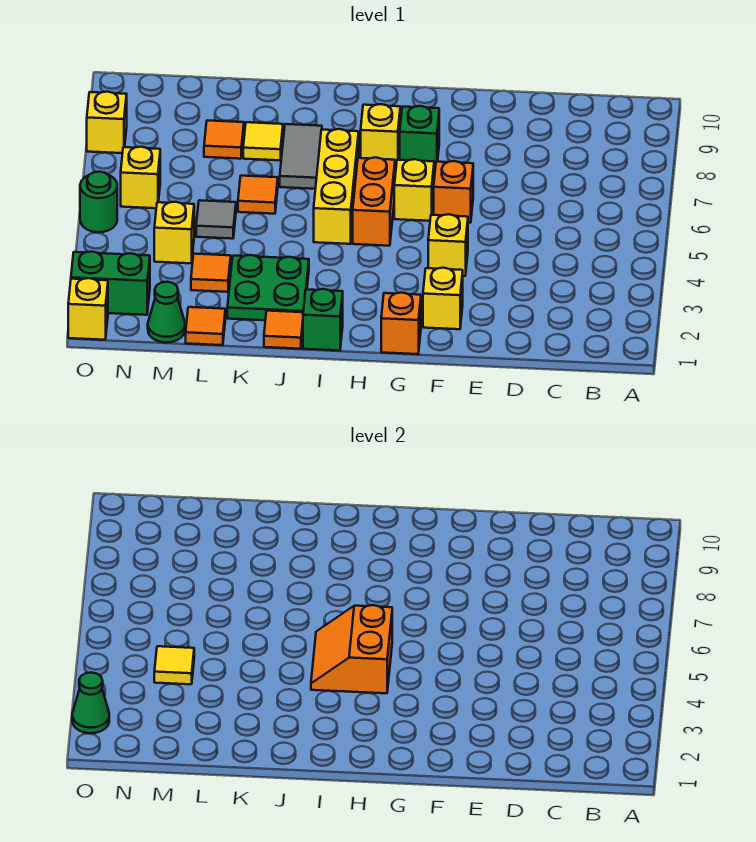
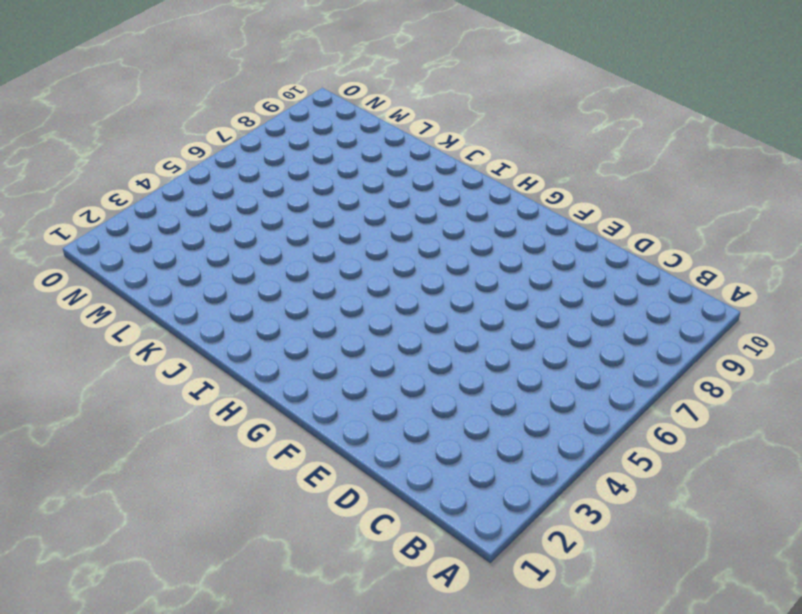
none -> yellow brick F2 level 1
none -> yellow brick F4 level 1
none -> orange brick F6 level 1

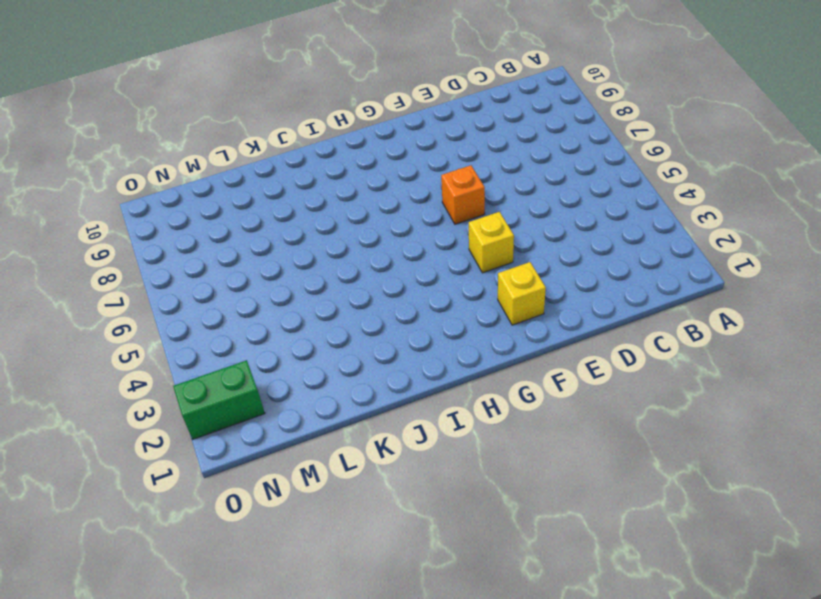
none -> orange brick G1 level 1
none -> yellow brick G6 level 1
none -> green brick G8 level 1

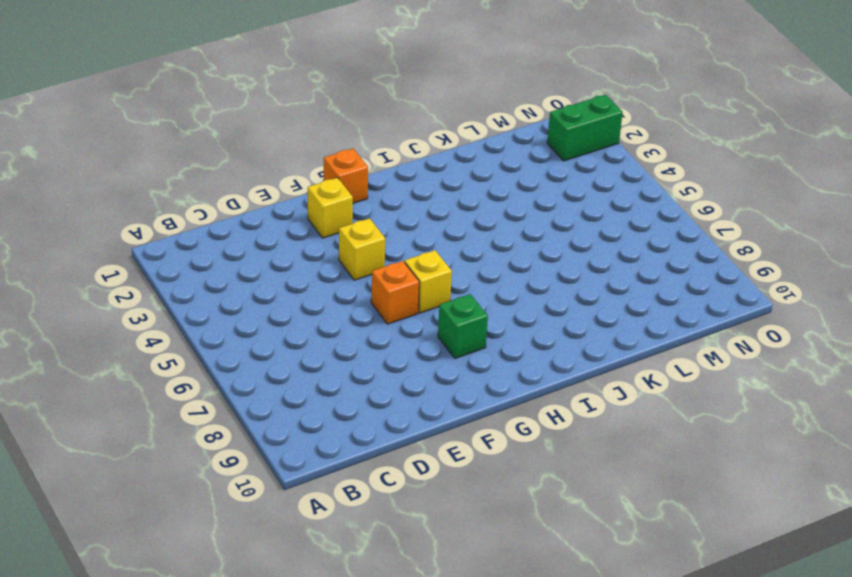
none -> orange brick H5:H6 level 1
none -> yellow brick H8 level 1
none -> green brick I1 level 1

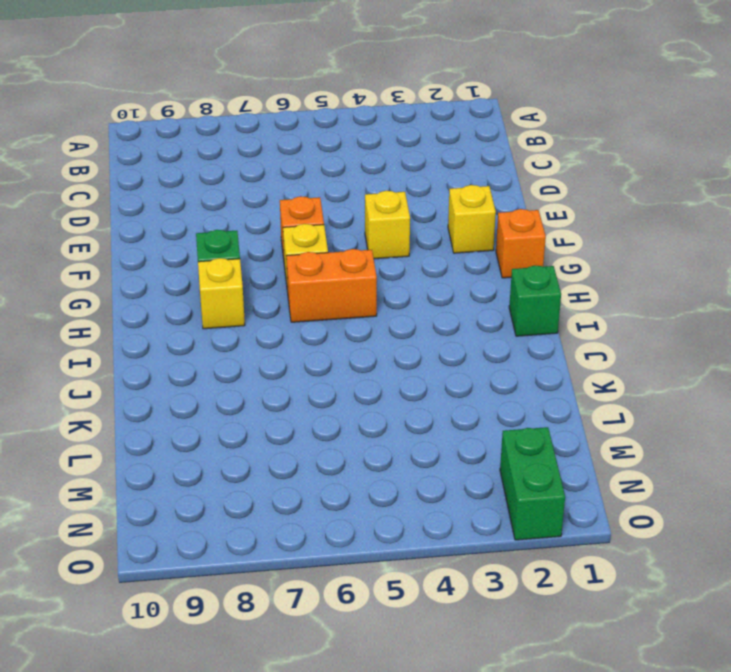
none -> yellow brick I5:I7 level 1
none -> orange tile J1 level 1
none -> green plate J2:K3 level 1

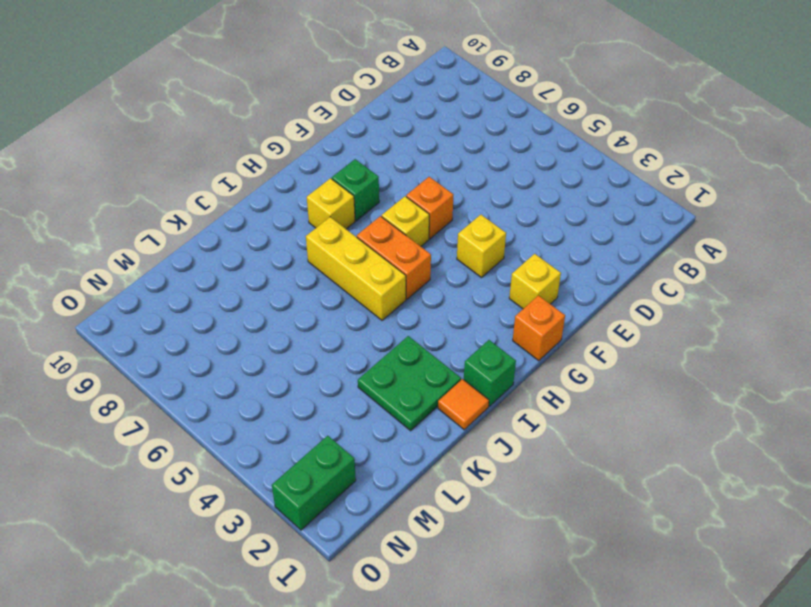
none -> grey tile J7:J8 level 1
none -> orange tile K6 level 1
none -> yellow tile K8 level 1

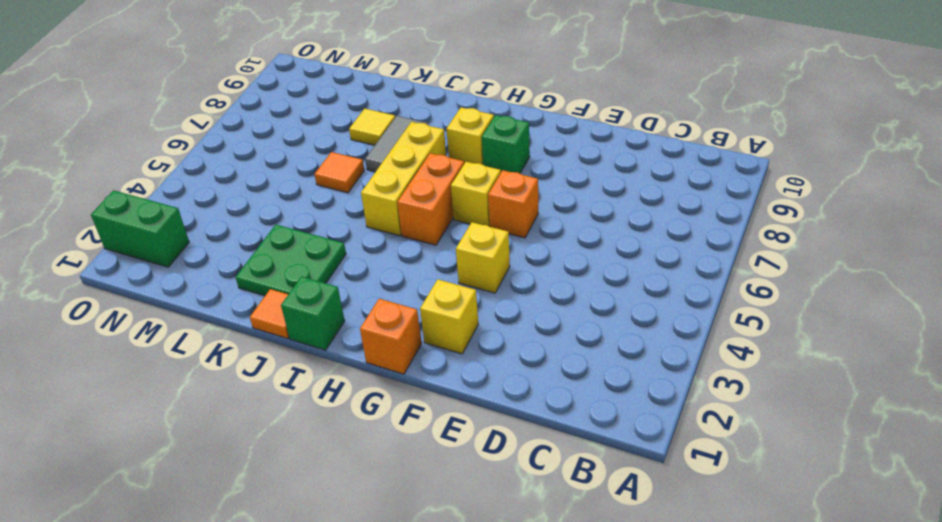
none -> orange tile L1 level 1
none -> orange tile L3 level 1
none -> grey tile L5 level 1

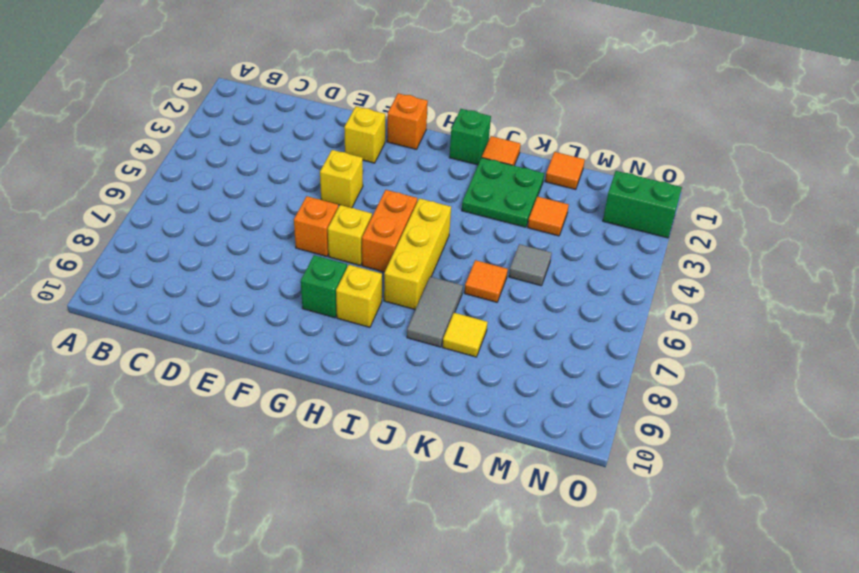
none -> orange tile L8 level 1
none -> green cone M1 level 1
none -> yellow brick M4 level 1

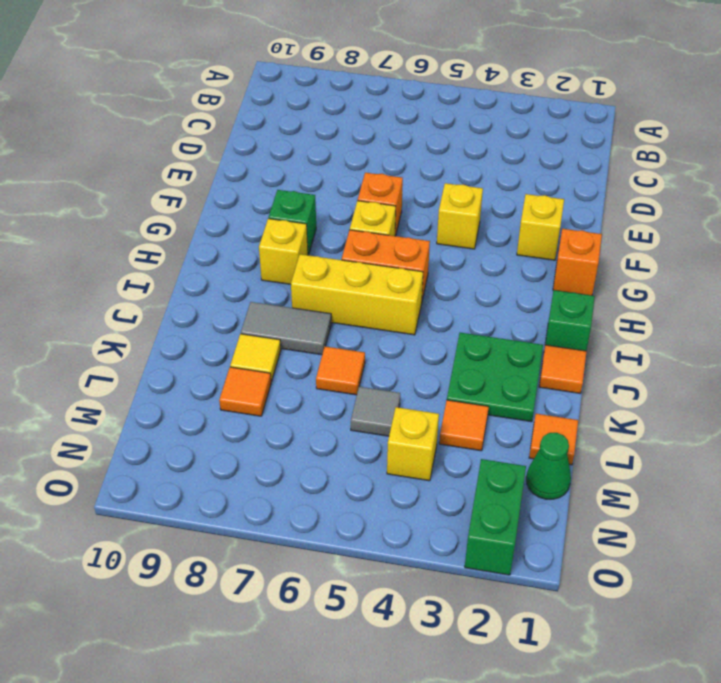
none -> yellow brick N6 level 1
none -> yellow brick O1 level 1
none -> green round brick O5 level 1

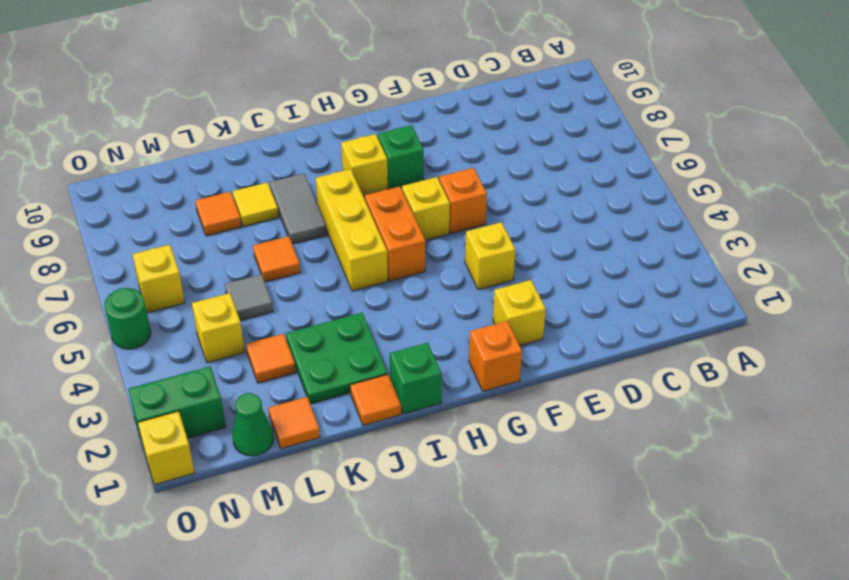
none -> yellow brick O8 level 1
none -> orange slope H4:I5 level 2 top H
none -> yellow tile M4 level 2

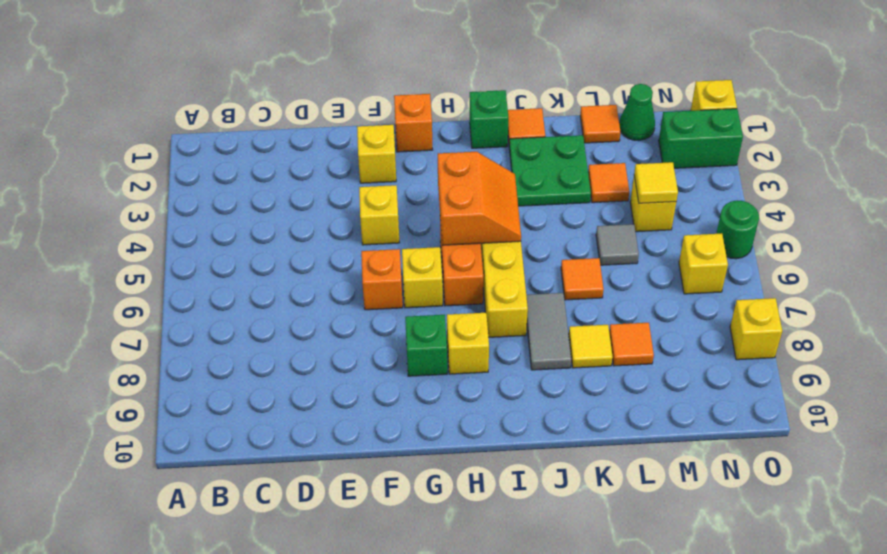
none -> green cone O2 level 2

